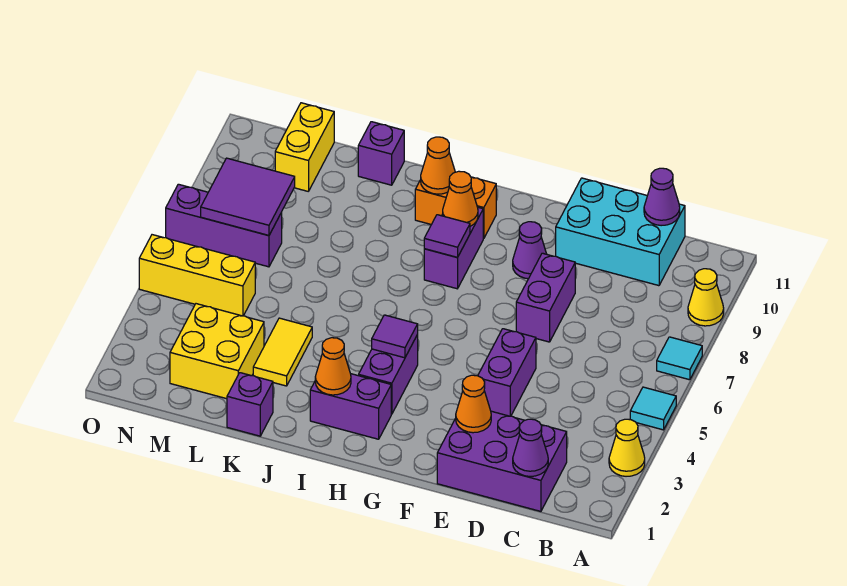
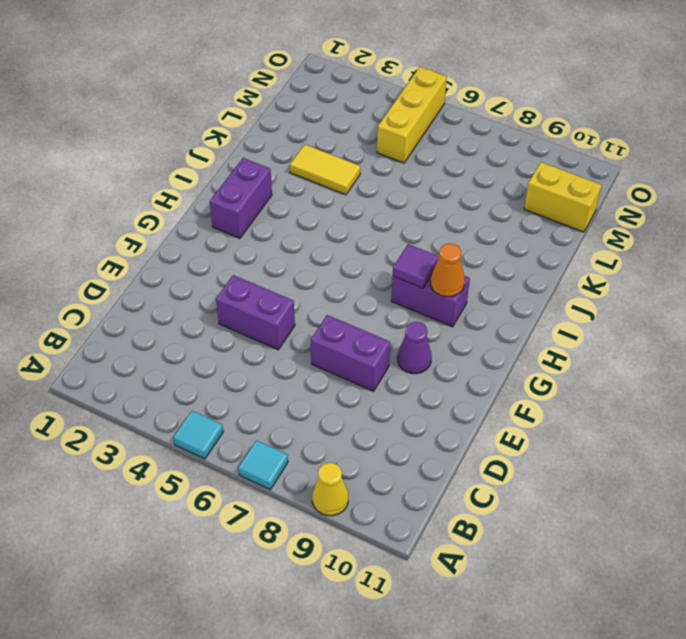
none -> yellow cone A3 level 1
none -> purple brick C1:E2 level 1
none -> cyan brick C10:E11 level 1

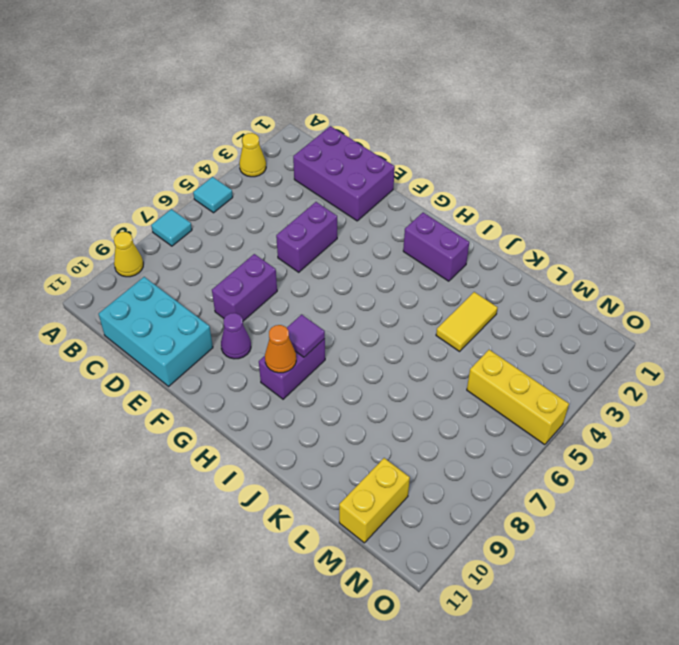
none -> purple brick H3:H4 level 1
none -> orange brick H10:I10 level 1
none -> purple brick K1 level 1

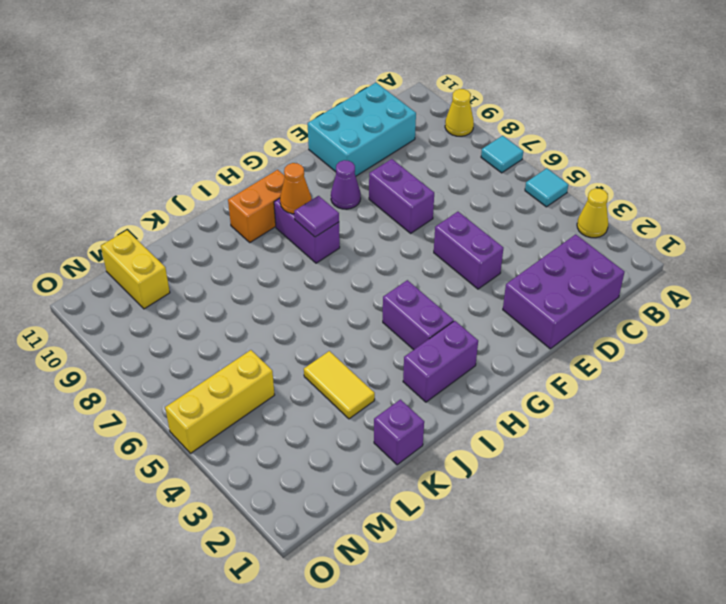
none -> purple brick K11 level 1
none -> yellow brick L2:M3 level 1
none -> purple brick M7:O7 level 1

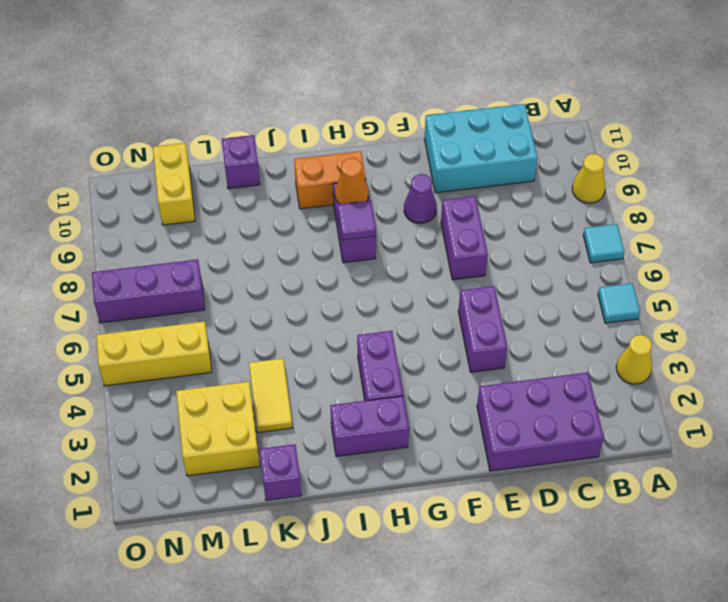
none -> purple cone C1 level 2
none -> purple cone C11 level 2
none -> orange cone E2 level 2

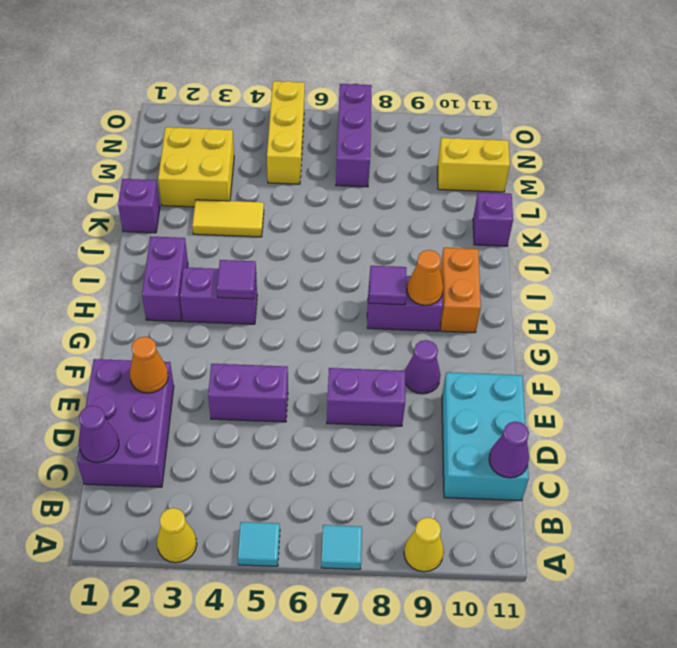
none -> orange cone I2 level 2
none -> orange cone I10 level 2
none -> purple tile M7:N8 level 2

